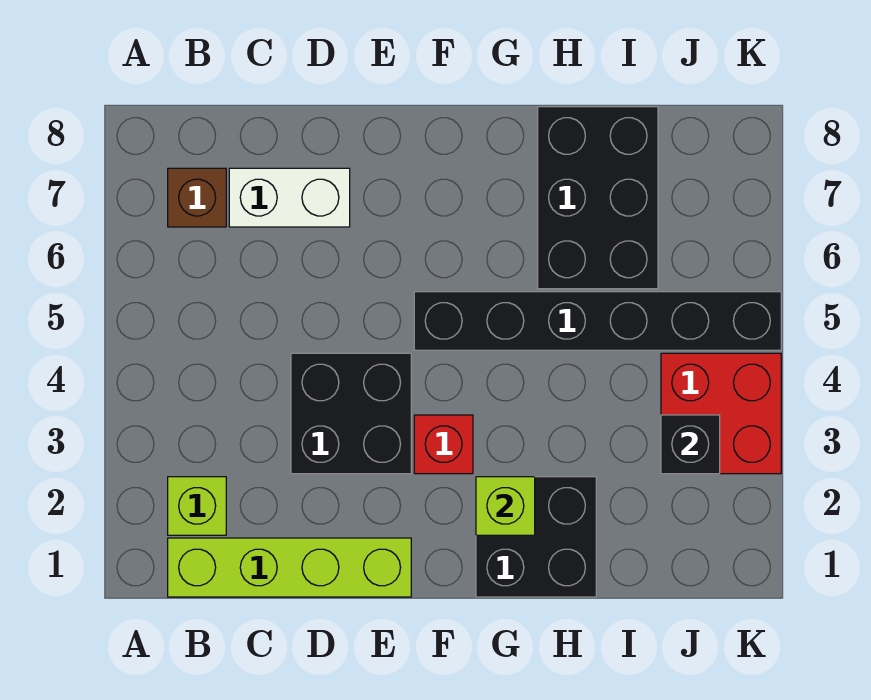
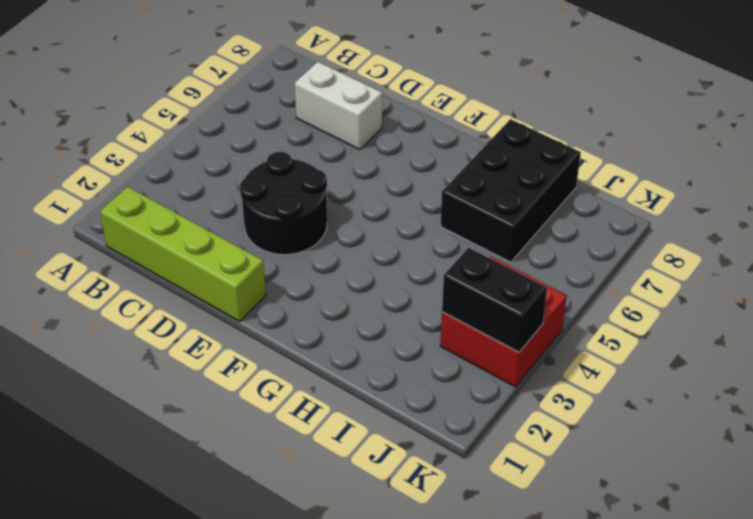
black round brick D3:E4 level 1 -> black brick D3:E4 level 1
black brick J3:K3 level 2 -> black brick J3 level 2
none -> lime brick B2 level 1
none -> brown brick B7 level 1
none -> red brick F3 level 1

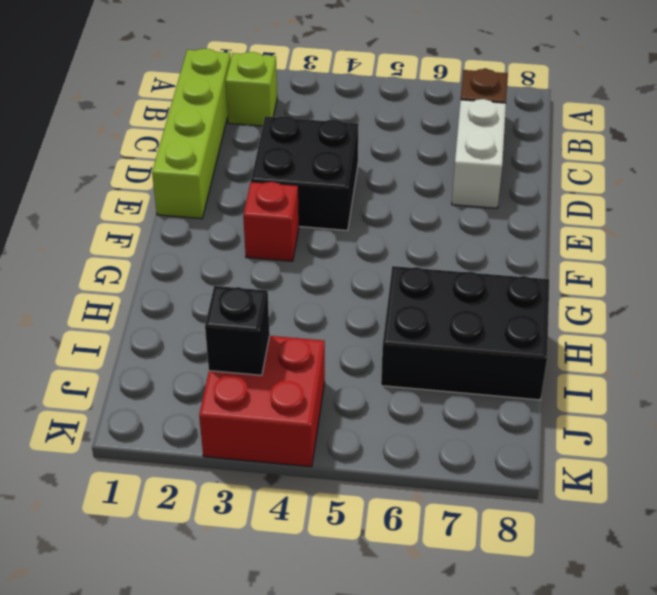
none -> black brick F5:K5 level 1
none -> black brick G1:H2 level 1
none -> lime brick G2 level 2

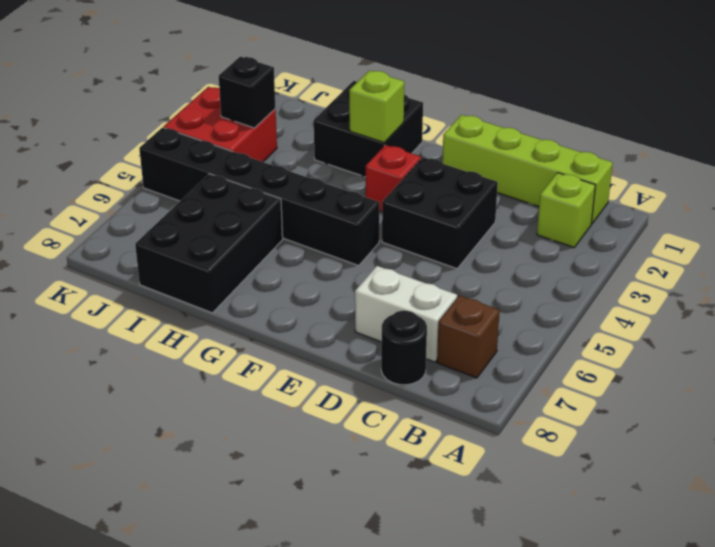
black round brick C8 level 1 -> none

